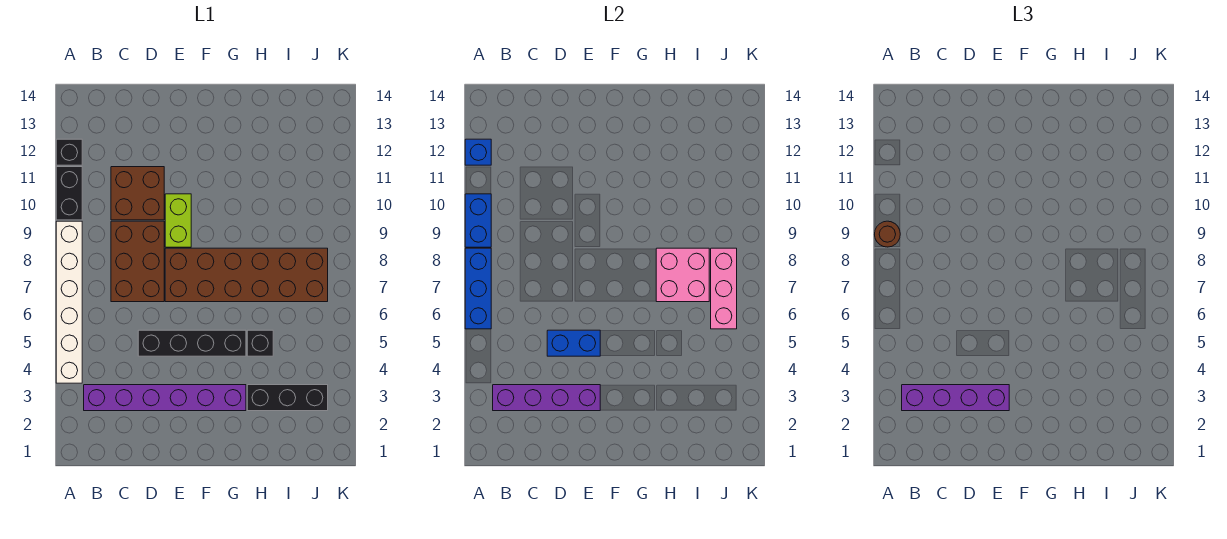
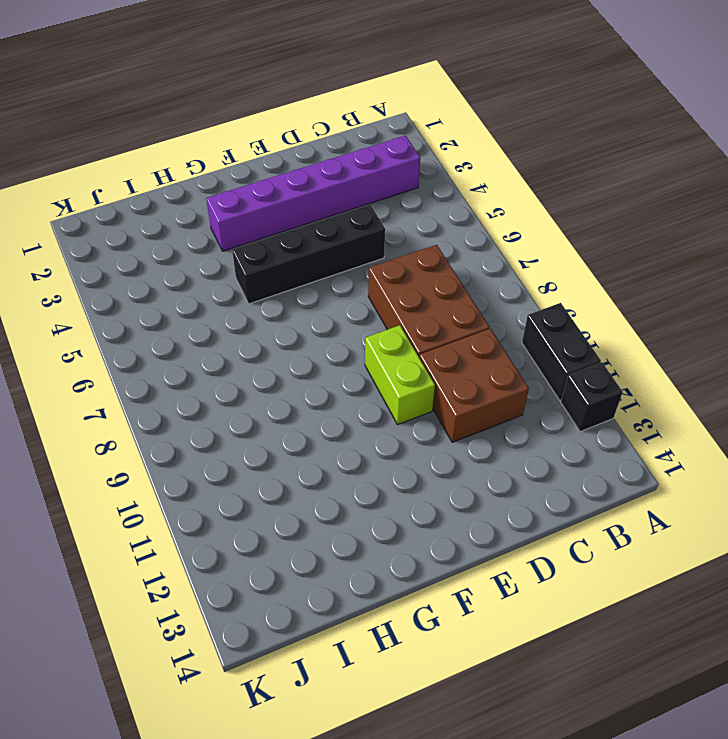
none -> white brick A4:A9 level 1
none -> brown brick E7:J8 level 1
none -> black brick H3:J3 level 1

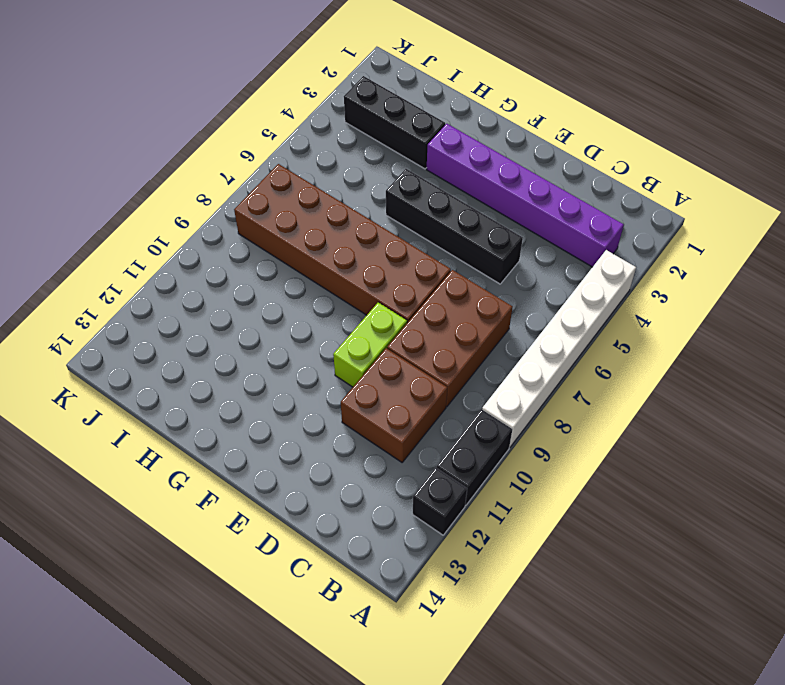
none -> black brick H5 level 1
none -> blue brick A6:A8 level 2
none -> blue brick A9:A10 level 2

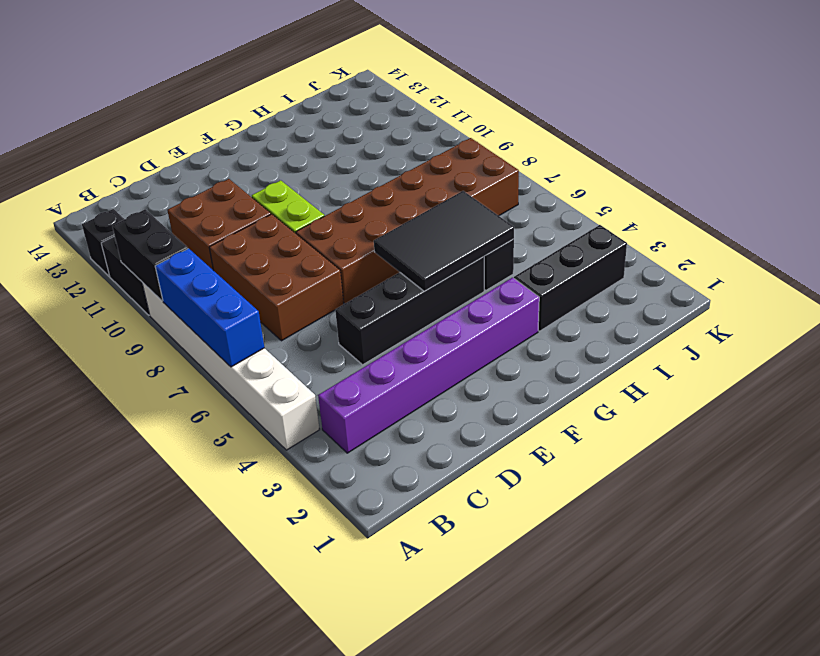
black brick A9:A10 level 2 -> blue brick A9:A10 level 2
black tile F5:H6 level 2 -> none
none -> blue brick A12 level 2
none -> purple brick B3:E3 level 2
none -> blue brick D5:E5 level 2

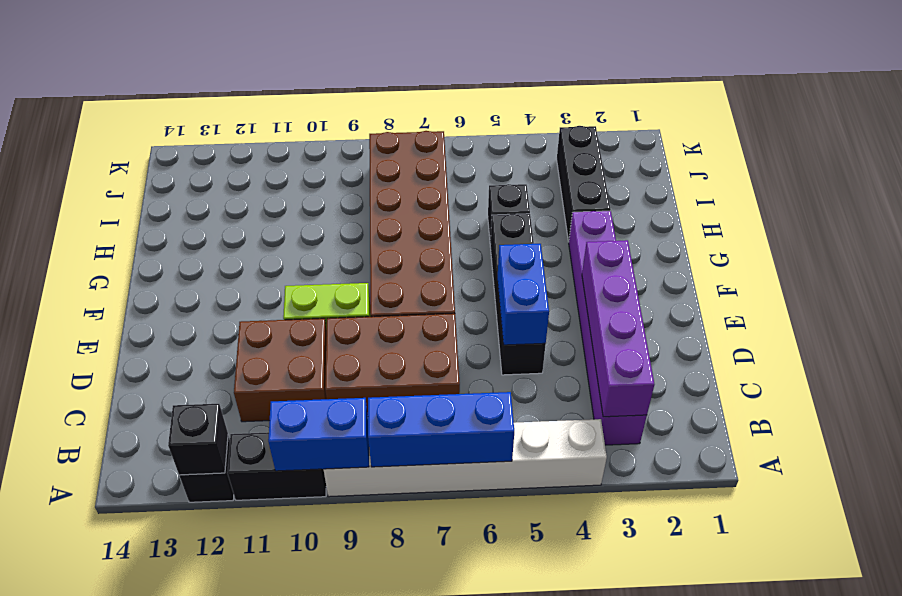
black brick A12 level 2 -> blue brick A12 level 2
none -> pink brick H7:I8 level 2
none -> pink brick J6:J8 level 2
none -> brown round brick A9 level 3

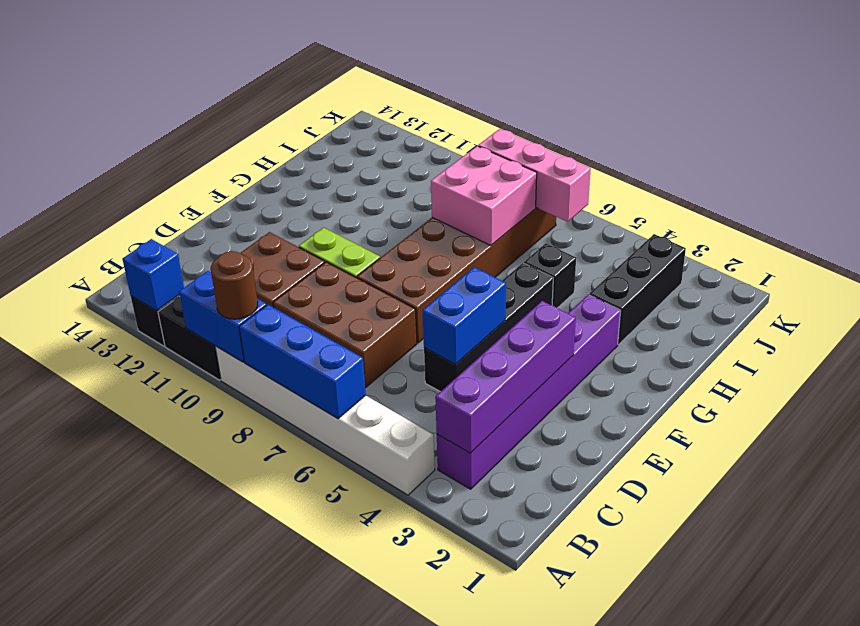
none -> purple brick B3:E3 level 3

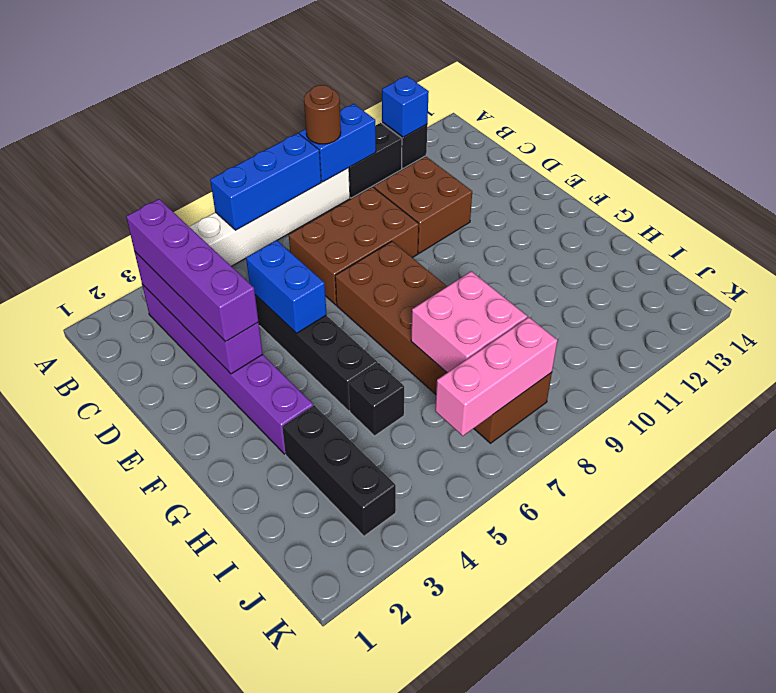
none -> lime brick E9:E10 level 1

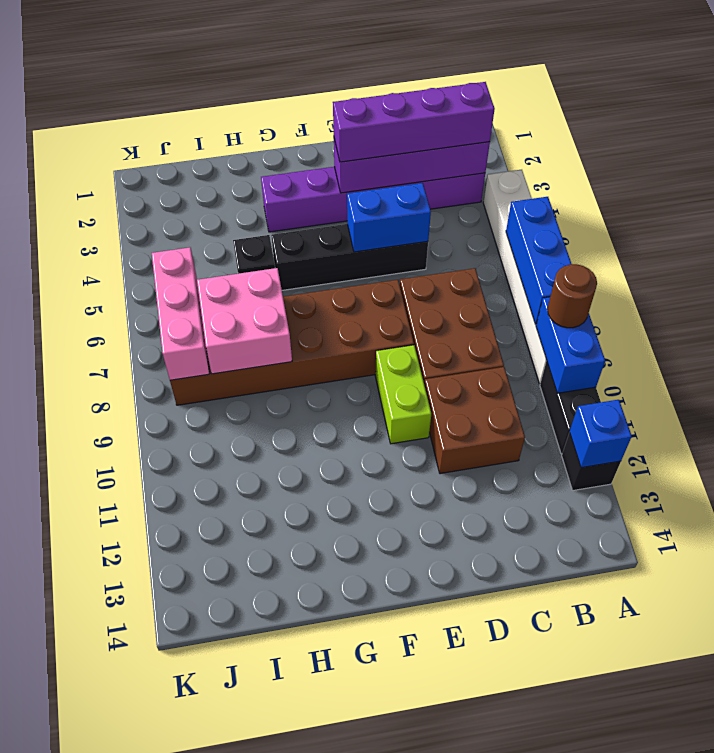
none -> black brick H3:J3 level 1

